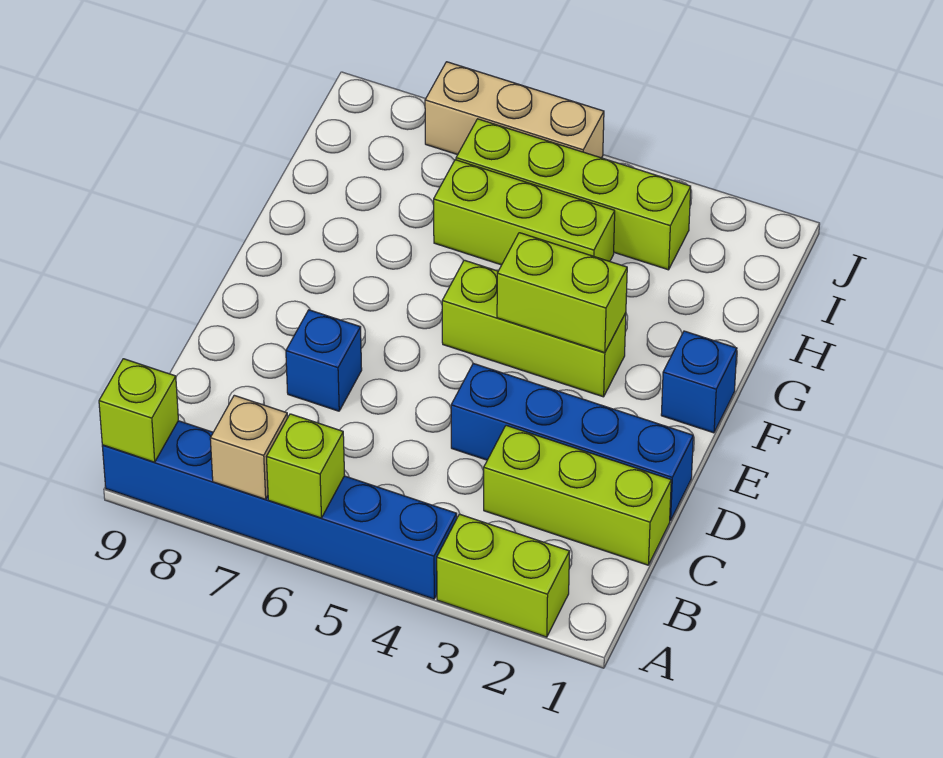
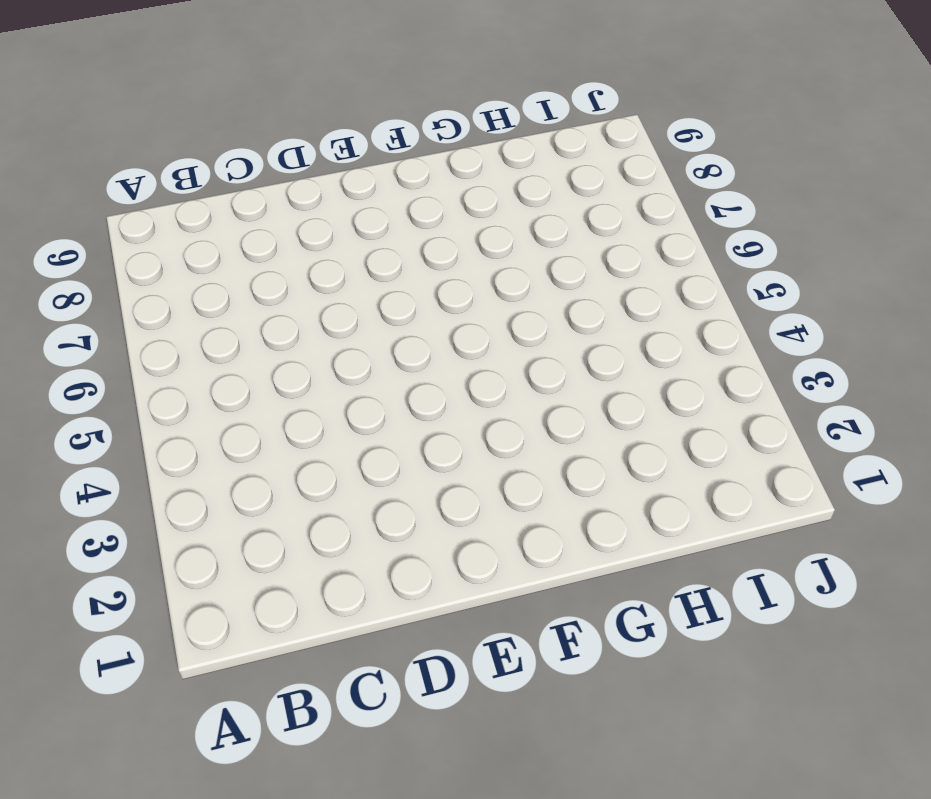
none -> lime brick A2:A3 level 1
none -> blue brick A4:A9 level 1
none -> lime brick C1:C3 level 1

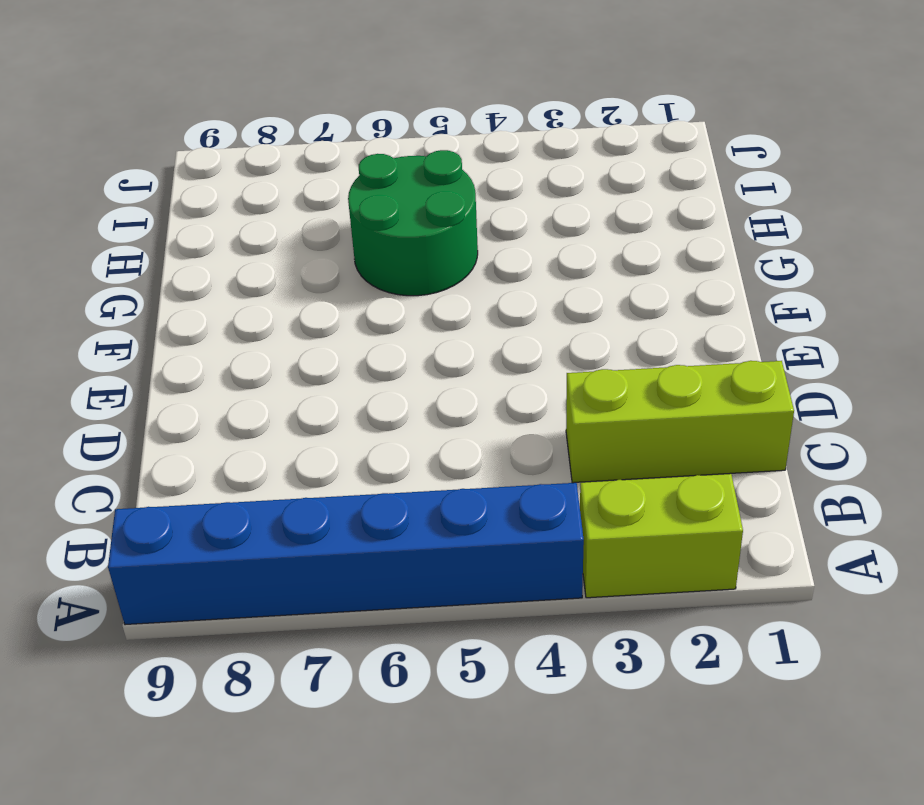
green round brick G5:H6 level 1 -> lime brick H4:H6 level 1
none -> blue brick D1:D4 level 1
none -> blue brick D7 level 1
none -> blue brick F1 level 1

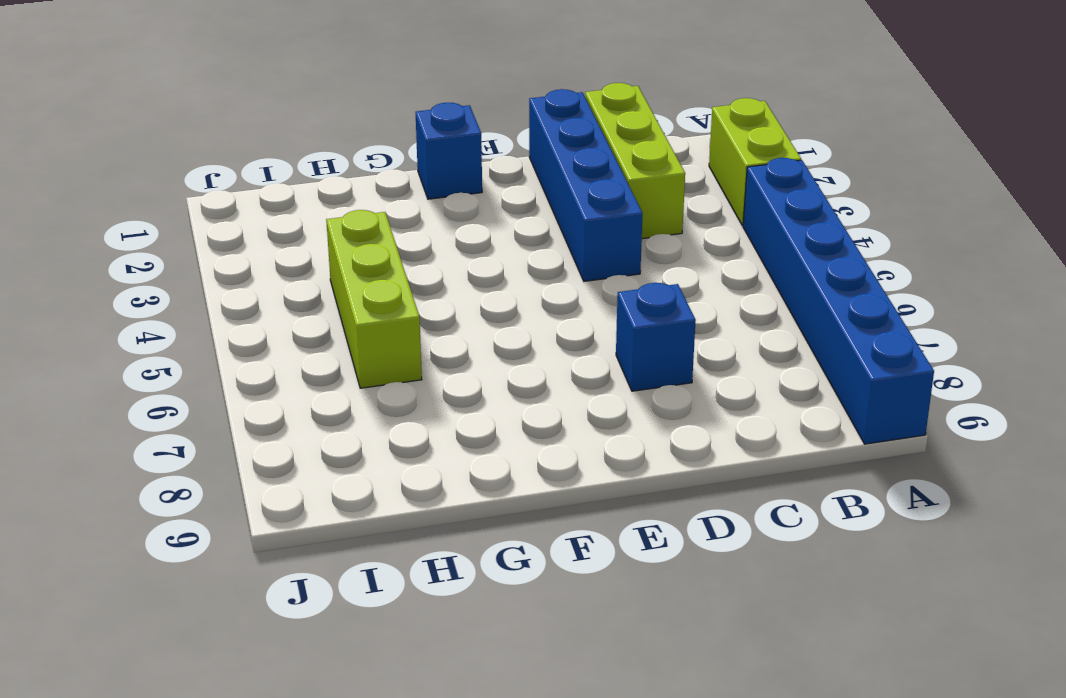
none -> lime brick F3:F5 level 1
none -> lime brick I3:I6 level 1
none -> tan brick J5:J7 level 1

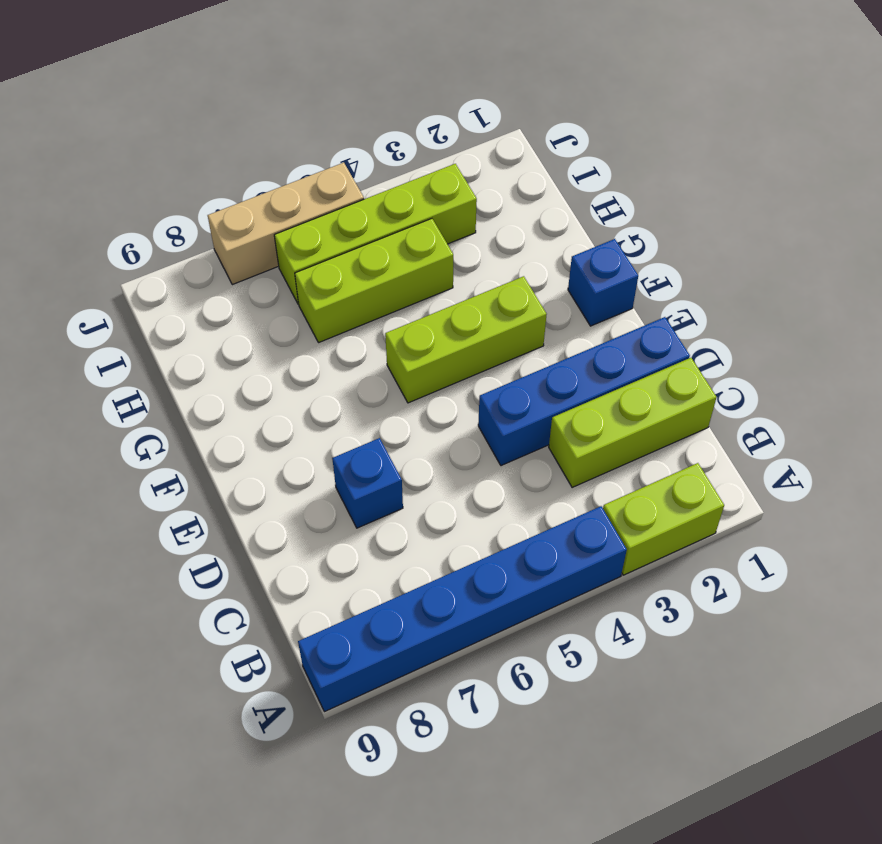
none -> lime brick A6 level 2
none -> tan brick A7 level 2
none -> lime brick A9 level 2

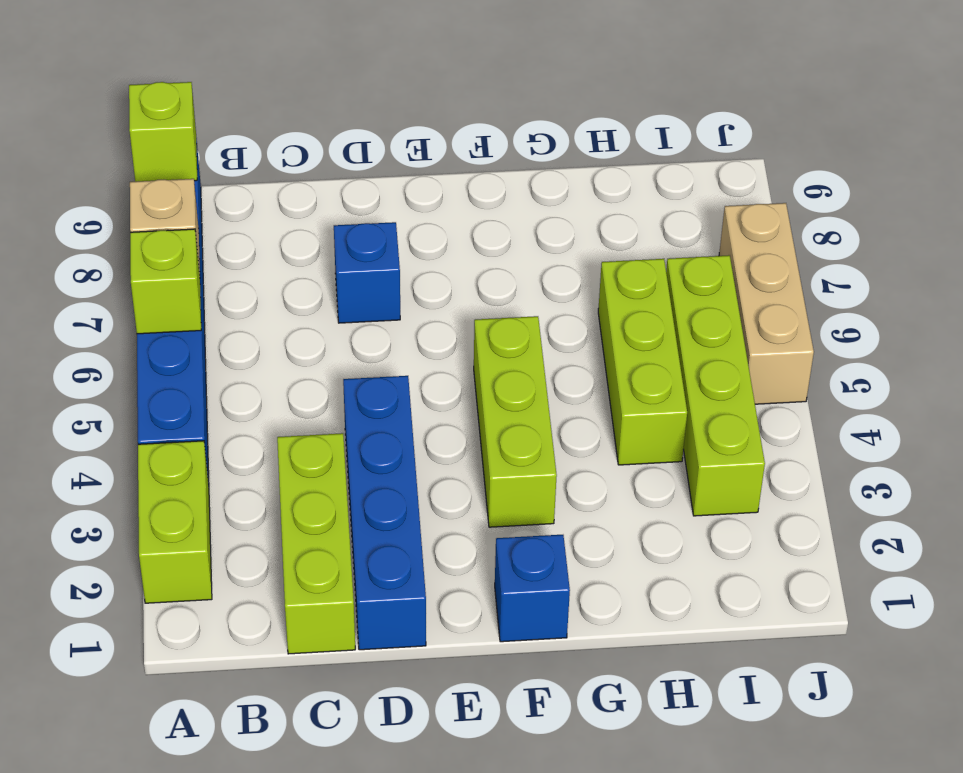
none -> lime brick F3:F4 level 2

